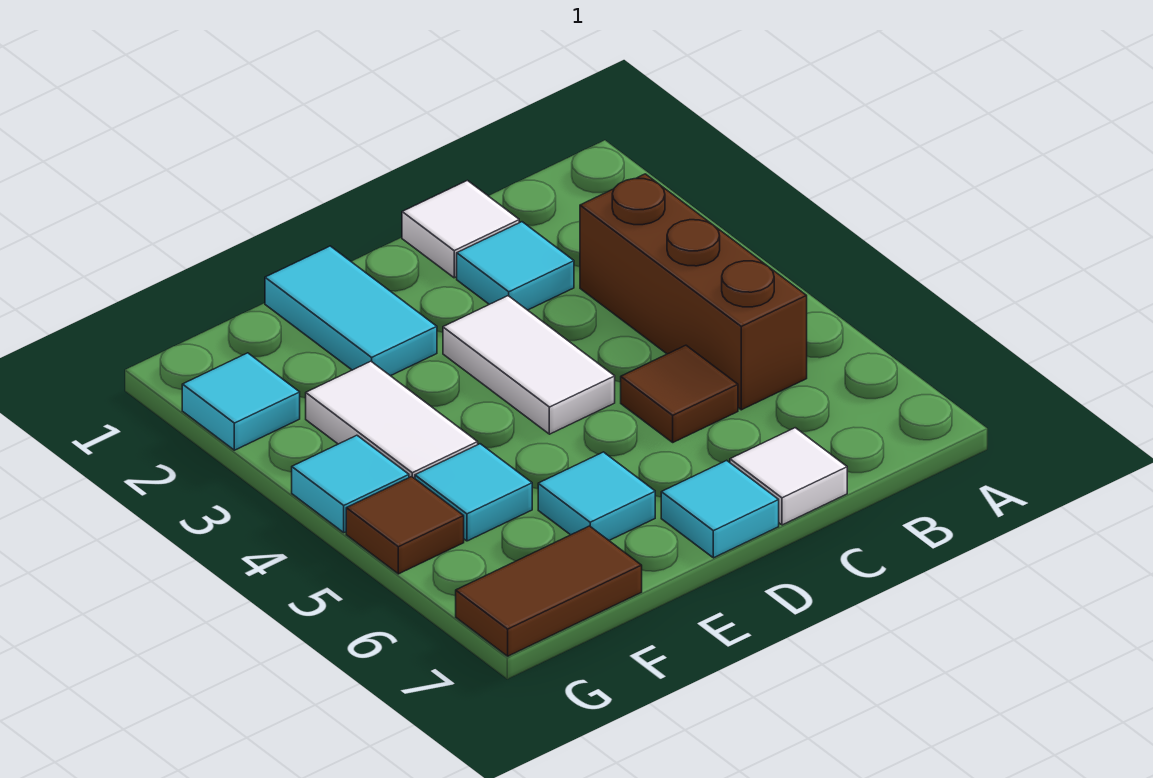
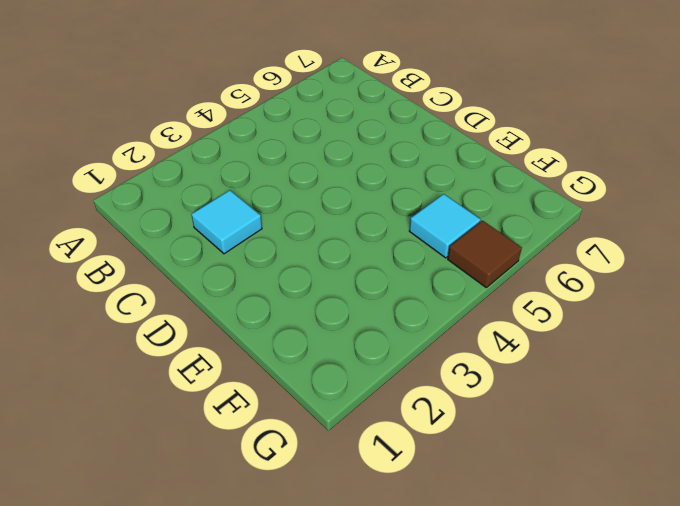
none -> brown brick B3:B5 level 1
none -> white tile C1 level 1
none -> brown tile C5 level 1

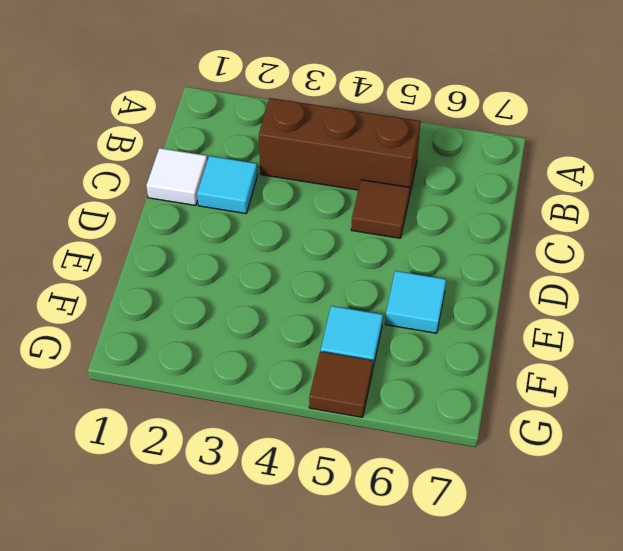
none -> white tile C7 level 1
none -> white tile D3:D4 level 1
none -> cyan tile D7 level 1

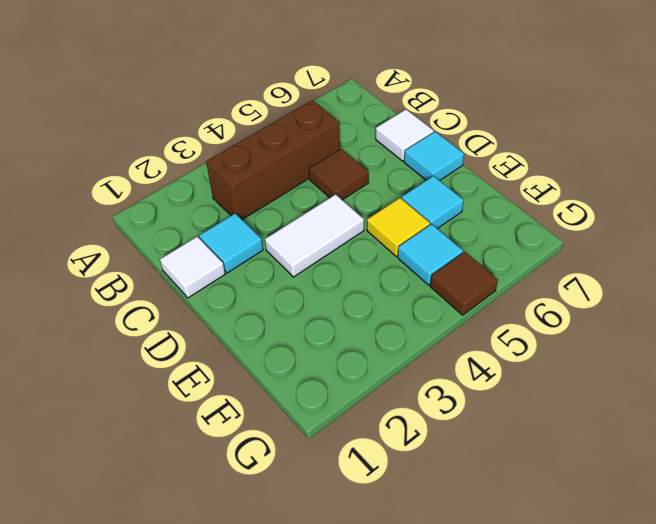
yellow tile E5 level 1 -> none
none -> cyan tile E1:E2 level 1
none -> white tile F3:F4 level 1
none -> brown tile F7:G7 level 1

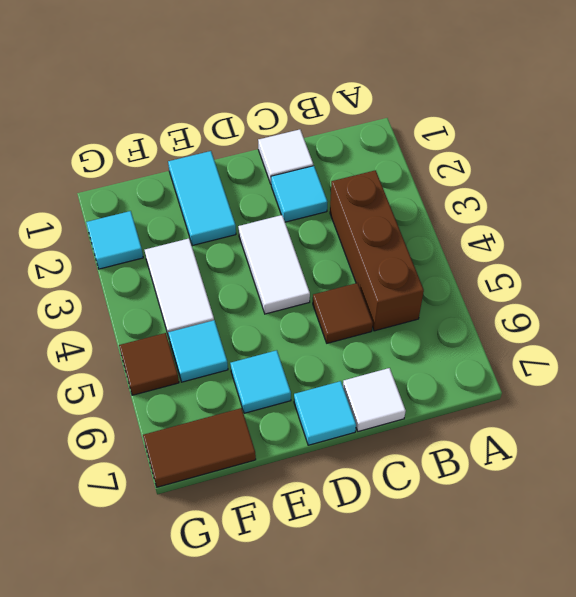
none -> cyan tile G4 level 1

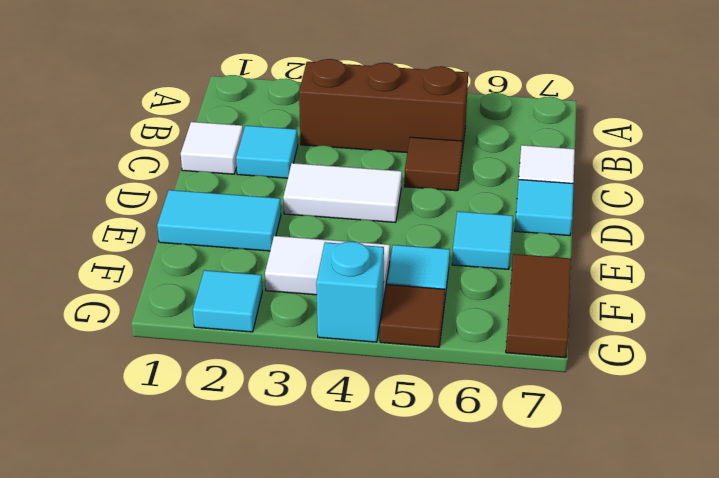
cyan brick G4 level 1 -> cyan tile G4 level 1

